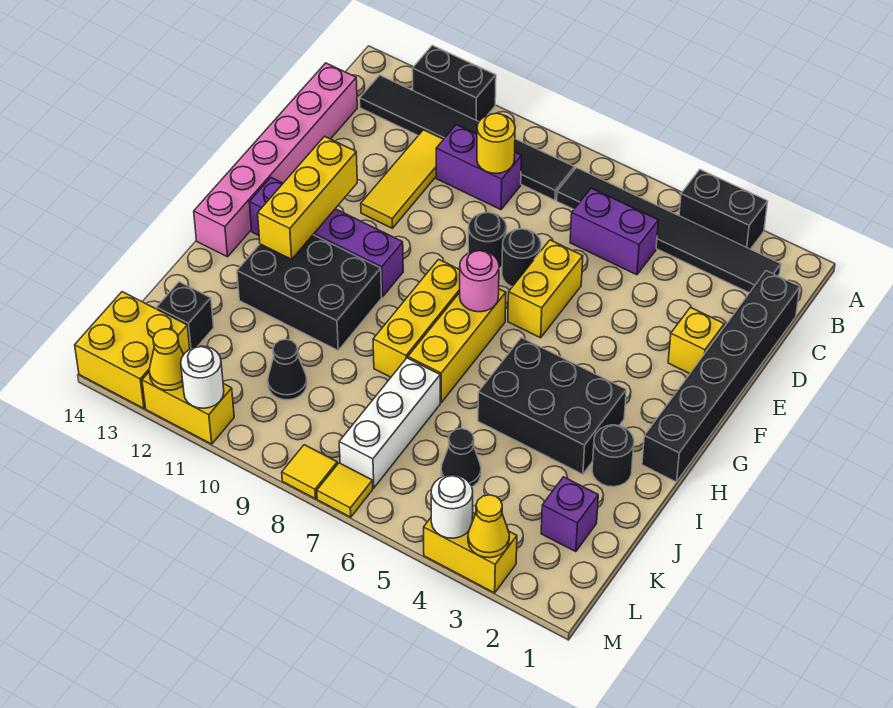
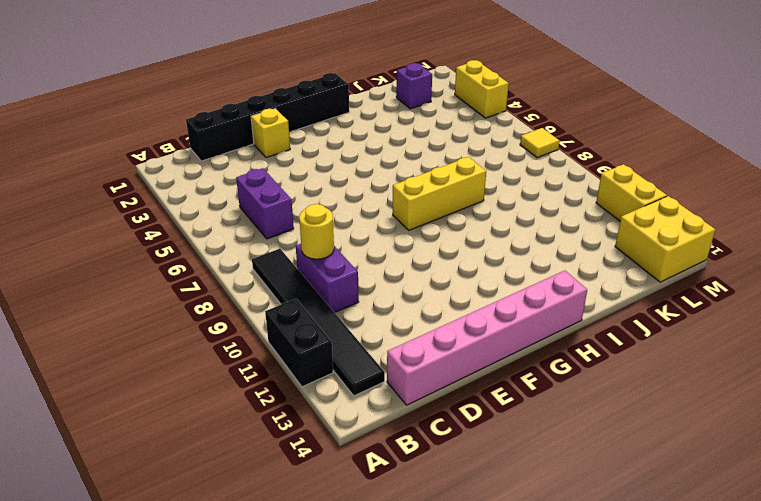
none -> black brick A3:A4 level 1
none -> black tile B2:B7 level 1
none -> yellow tile C11:E11 level 1
none -> yellow brick E6:F6 level 1

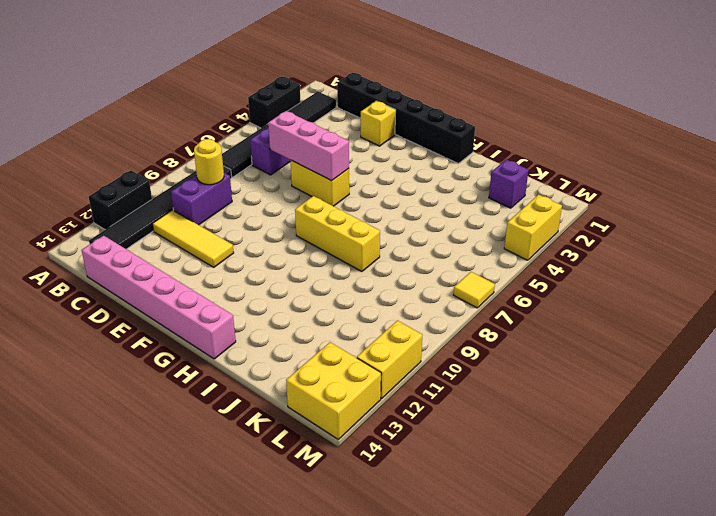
pink brick D6:F6 level 2 -> none
none -> black round brick E7 level 1
none -> black round brick E8 level 1
none -> yellow brick G7:I7 level 1
none -> purple brick G10:G13 level 1

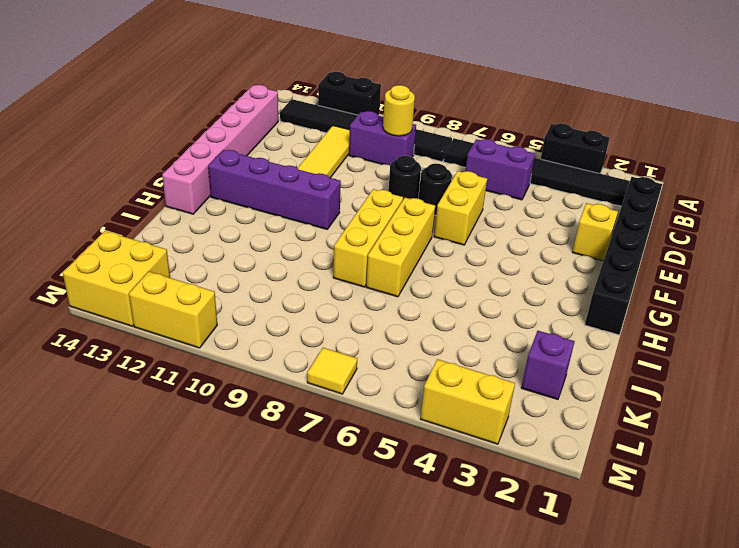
none -> black brick H3:I5 level 1
none -> black brick H10:I12 level 1
none -> black round brick I2 level 1
none -> white brick J7:L7 level 1

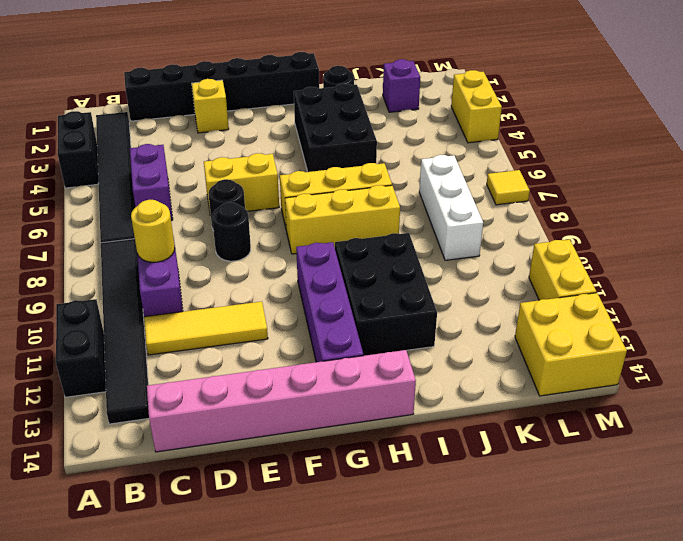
white brick K7:K9 level 1 -> white brick J7:L7 level 1
none -> black cone K5 level 1
none -> black cone K10 level 1
none -> black brick K13 level 1
none -> yellow tile M8 level 1

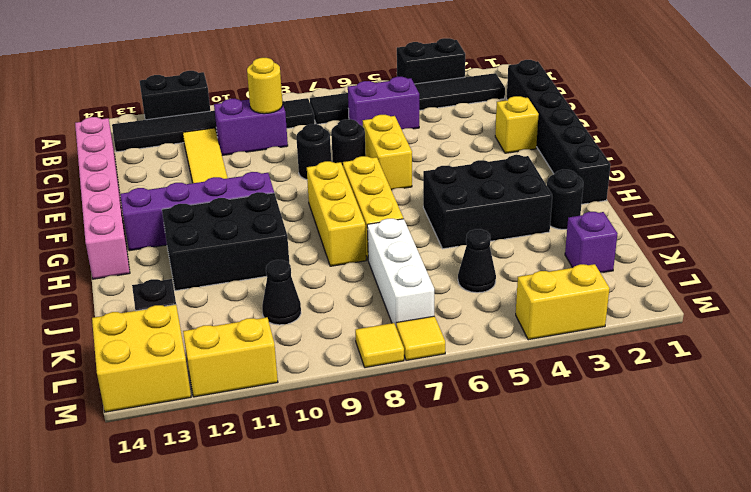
none -> yellow brick F12:H12 level 2
none -> pink round brick G7 level 2
none -> yellow cone M3 level 2
none -> white round brick M4 level 2

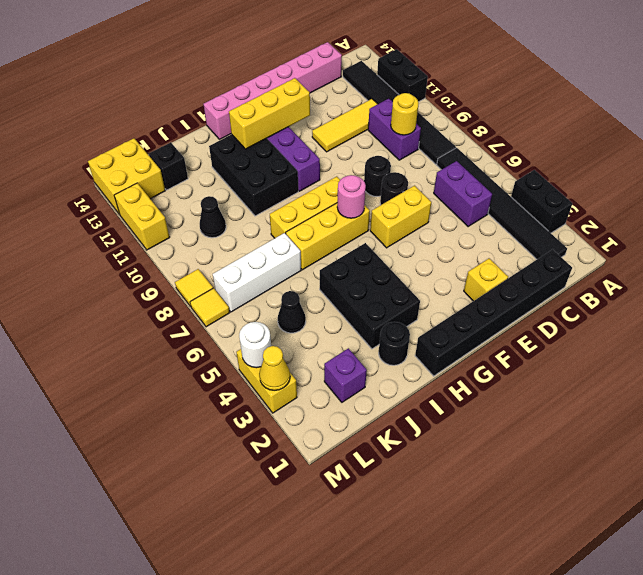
none -> white round brick M11 level 2
none -> yellow cone M12 level 2

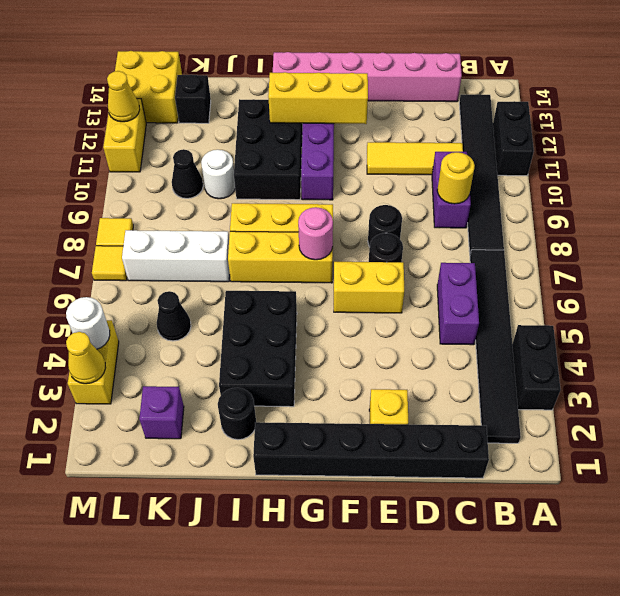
white round brick J10 level 1 -> white round brick M11 level 2

